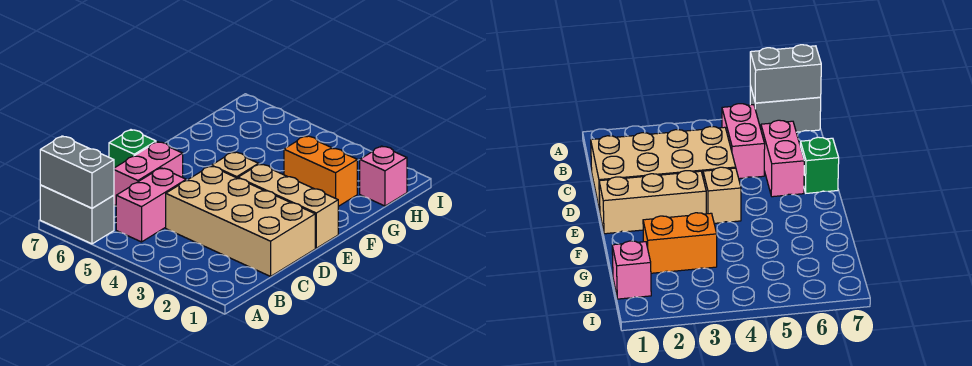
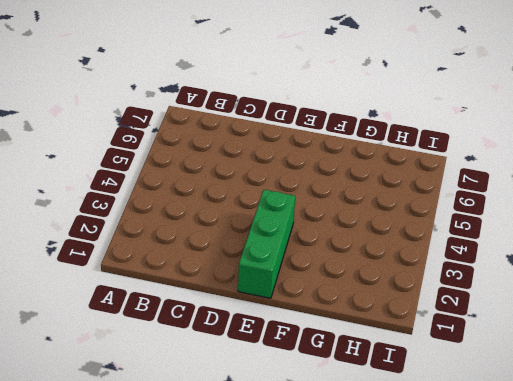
green brick E1:E3 level 1 -> tan brick E1:E3 level 1
none -> grey brick A6:A7 level 1
none -> pink brick B5:C5 level 1

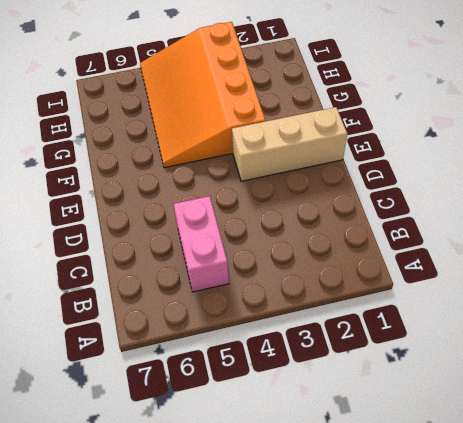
orange slope F3:I5 level 1 top 3 -> orange brick G2:G3 level 1
none -> grey brick A6:A7 level 1
none -> tan brick C1:D4 level 1

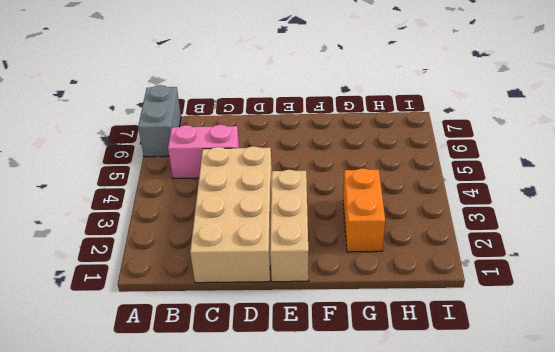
none -> pink brick C6:D6 level 1
none -> green brick D7 level 1

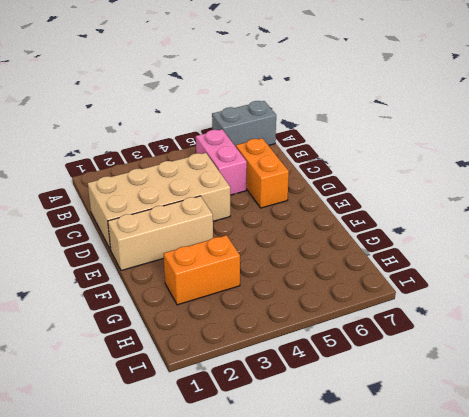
orange brick C6:D6 level 1 -> pink brick C6:D6 level 1
none -> green brick D7 level 1
none -> tan brick E4 level 1

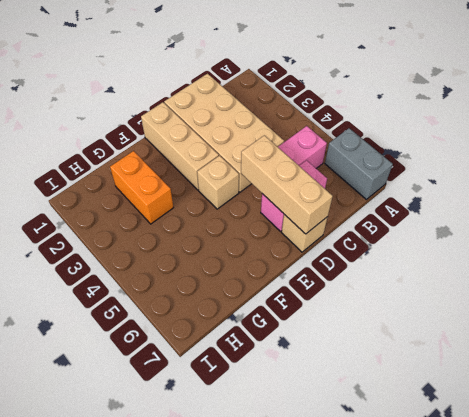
tan brick D5:D7 level 2 -> none
tan brick D7 level 1 -> green brick D7 level 1
none -> pink brick H1 level 1
none -> grey brick A6:A7 level 2

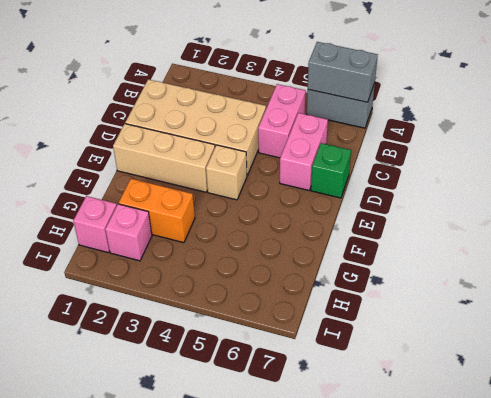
pink brick H2 level 1 -> none

